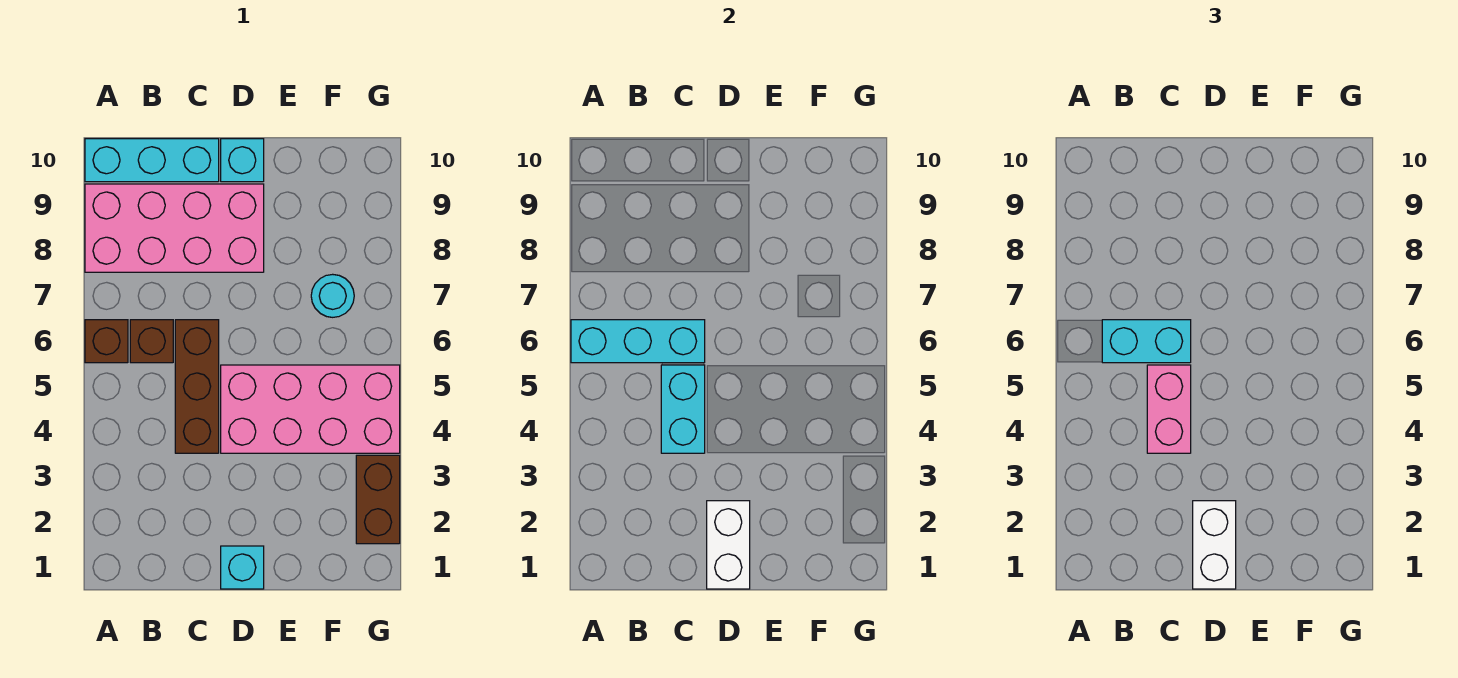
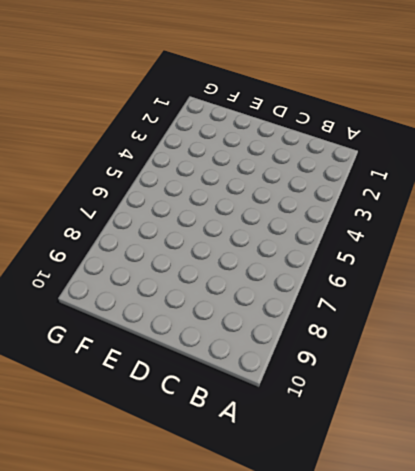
none -> brown brick A6 level 1
none -> pink brick A8:D9 level 1
none -> cyan brick A10:C10 level 1

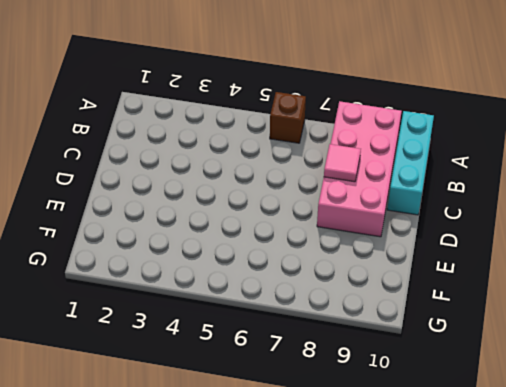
pink tile C8 level 2 -> none
none -> brown brick B6 level 1
none -> brown brick C4:C6 level 1
none -> cyan brick D1 level 1

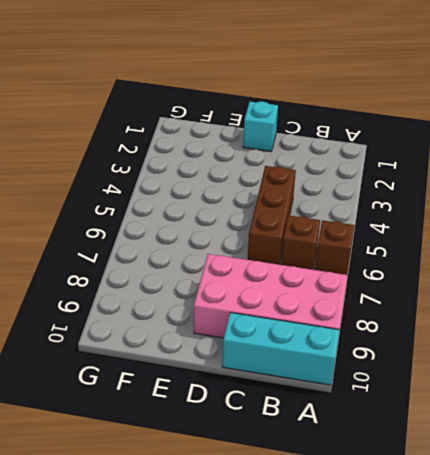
none -> pink brick D4:G5 level 1
none -> cyan brick D10 level 1
none -> cyan round brick F7 level 1

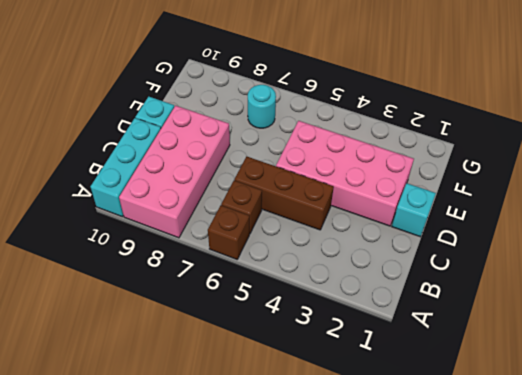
pink brick D2:E5 level 1 -> pink brick D4:G5 level 1
none -> brown brick G2:G3 level 1
none -> cyan brick A6:C6 level 2
none -> cyan brick C4:C5 level 2

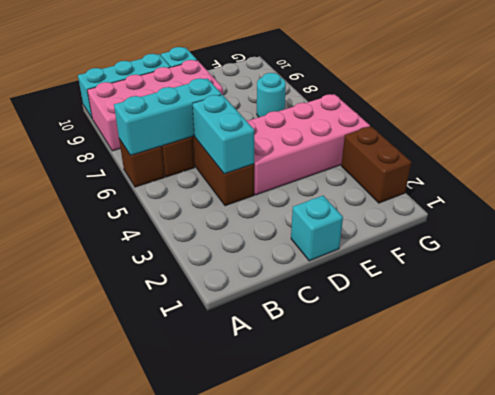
none -> white brick D1:D2 level 2
none -> cyan brick B6:C6 level 3
none -> pink brick C4:C5 level 3

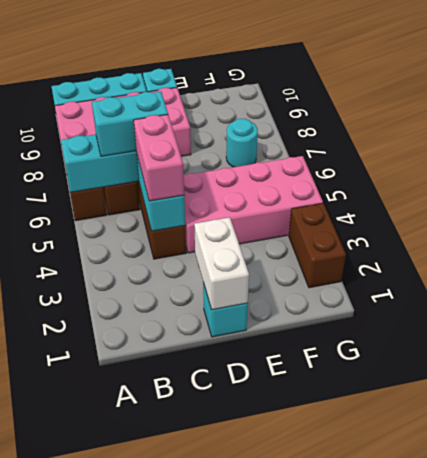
none -> white brick D1:D2 level 3

